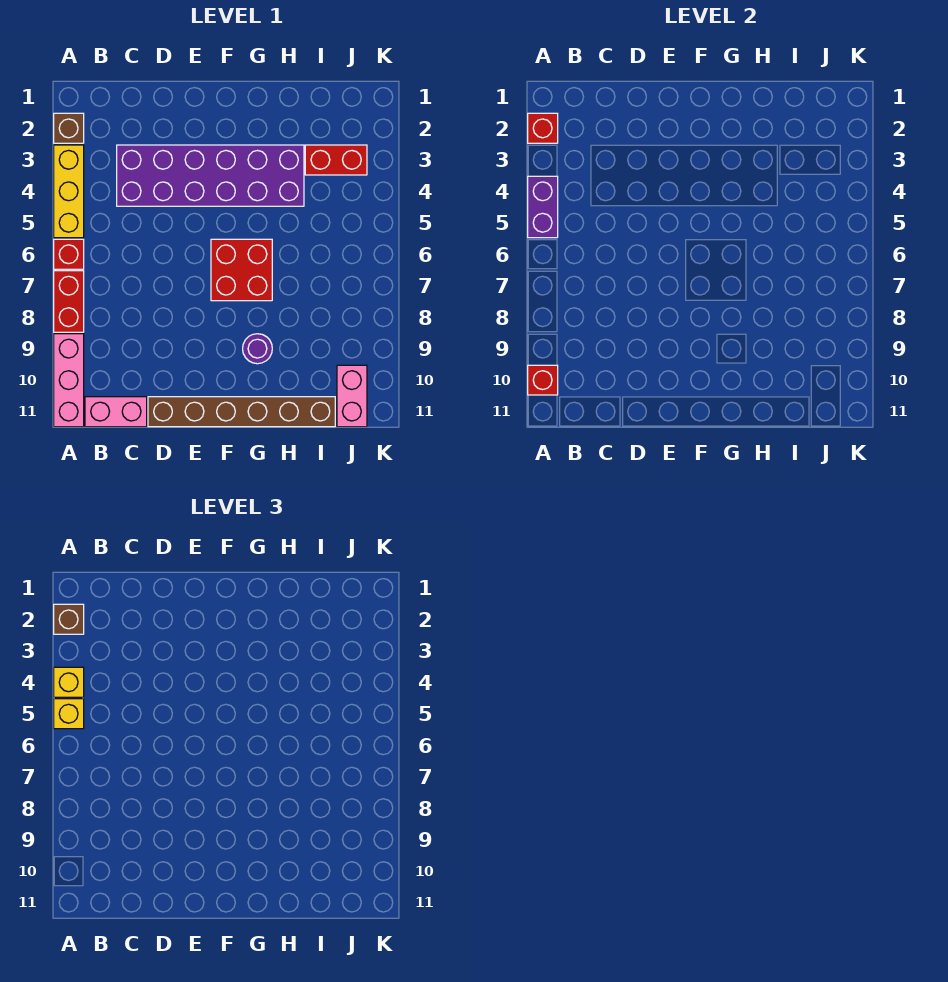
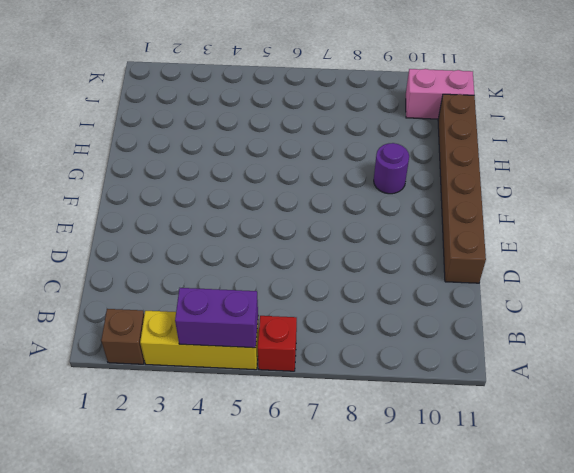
none -> red brick A7:A8 level 1
none -> pink brick A9:A11 level 1
none -> pink brick B11:C11 level 1

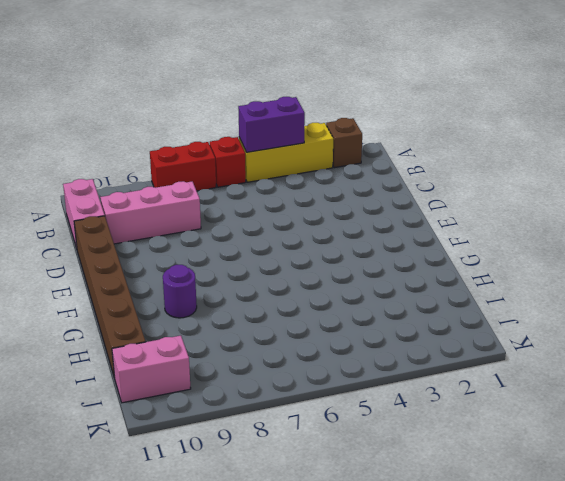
pink brick C8:C10 level 1 -> pink brick A9:A11 level 1
none -> purple brick C3:H4 level 1
none -> red brick F6:G7 level 1
none -> red brick I3:J3 level 1

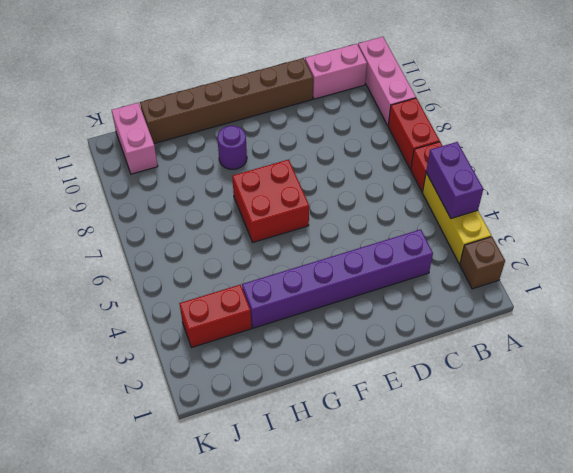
purple brick C3:H3 level 1 -> purple brick C3:H4 level 1
none -> red brick A2 level 2
none -> red brick A10 level 2
none -> brown brick A2 level 3

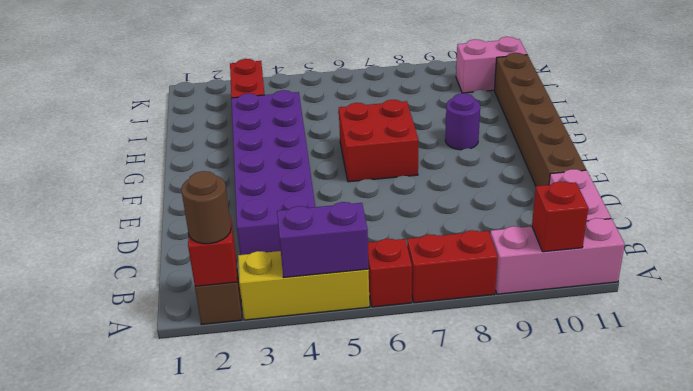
brown round brick A2 level 3 -> brown brick A2 level 3
none -> yellow brick A4 level 3
none -> yellow brick A5 level 3

